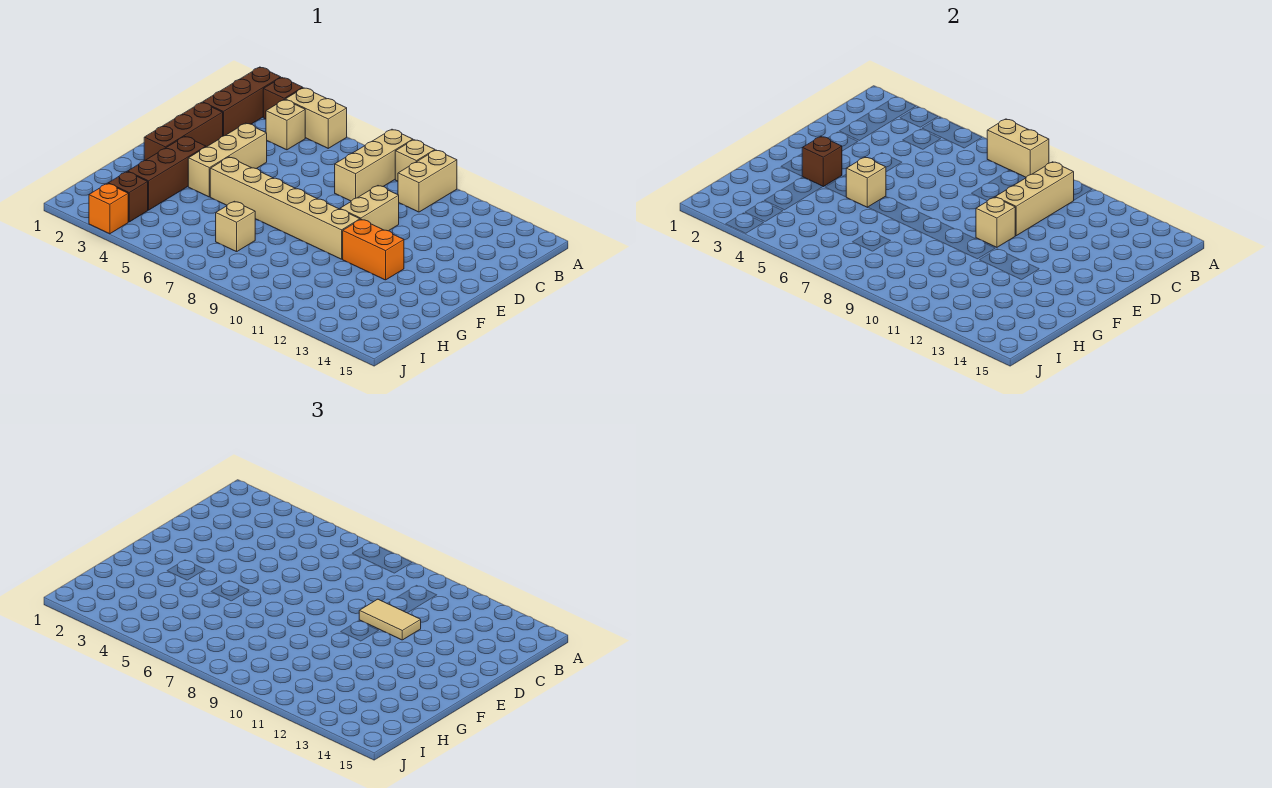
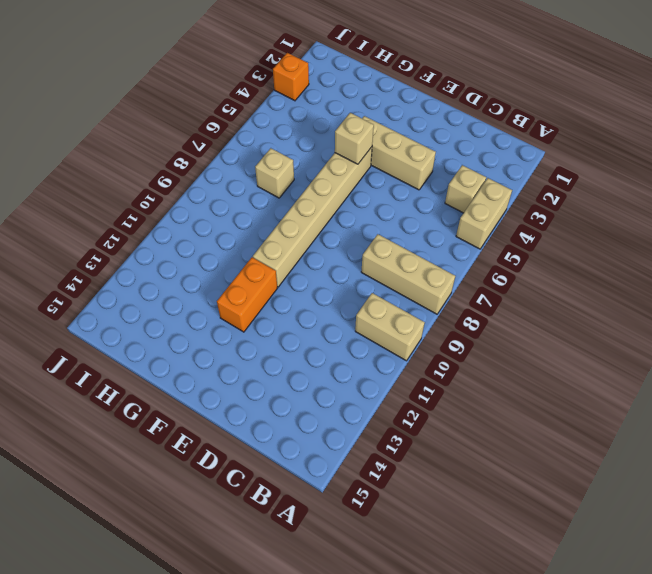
none -> brown brick A2:C2 level 1
none -> brown brick A3 level 1
none -> tan brick A9 level 1

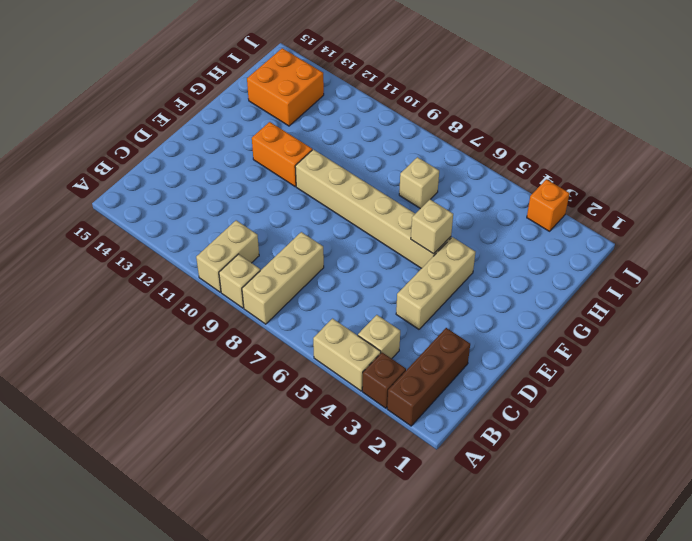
orange brick H13:I14 level 1 -> none
none -> brown brick D2:F2 level 1
none -> tan brick D10:E10 level 1
none -> brown brick F3:H3 level 1

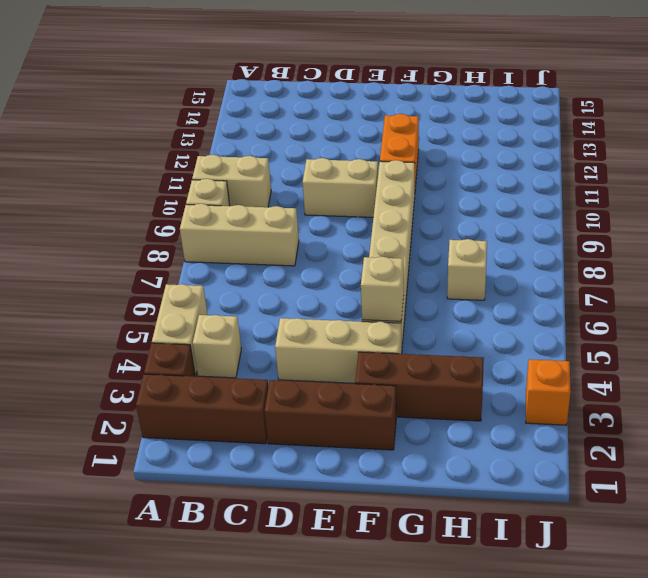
none -> brown brick I3 level 1
none -> tan brick A7:A8 level 2
none -> tan brick B10:D10 level 2

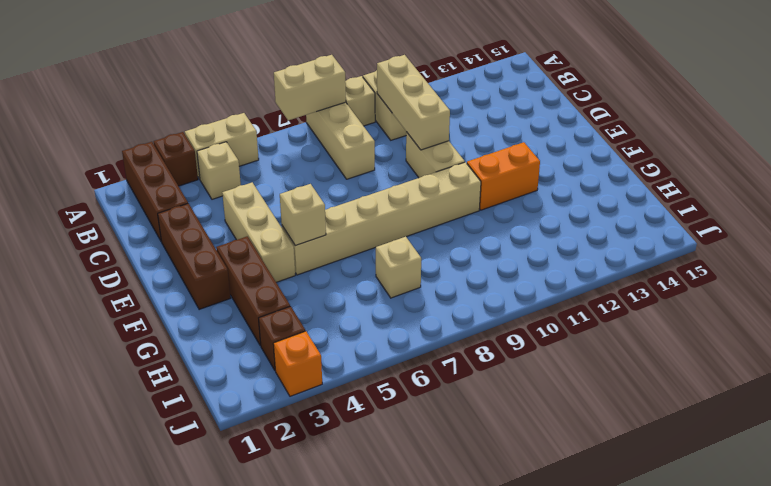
none -> tan brick E10 level 2
none -> brown brick F3 level 2
none -> tan tile D10:D11 level 3

